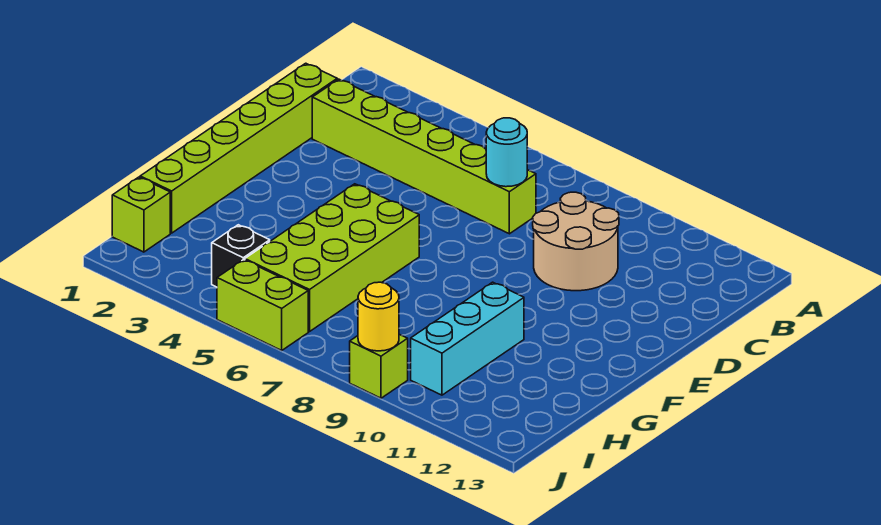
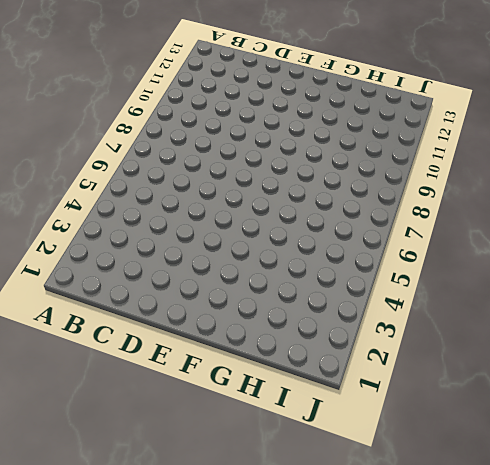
none -> lime brick C1:H1 level 1
none -> lime brick C2:C7 level 1

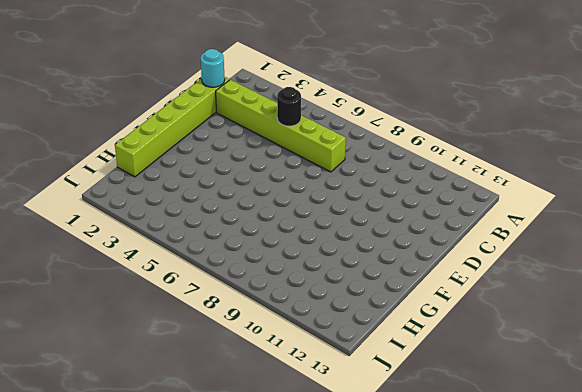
cyan round brick C1 level 2 -> cyan round brick C7 level 2
black round brick C5 level 2 -> none
none -> tan round brick C9:D10 level 1
none -> lime brick F5:I6 level 1

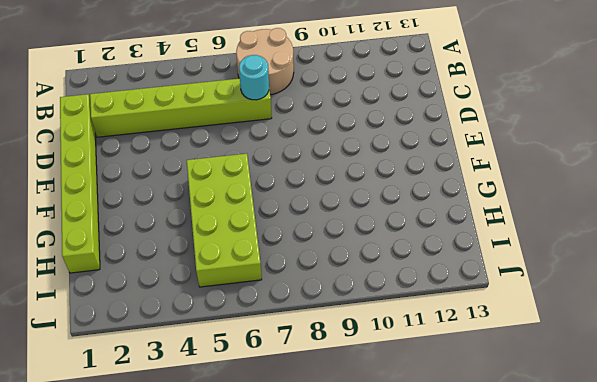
tan round brick A7:B8 level 1 -> tan round brick C9:D10 level 1
none -> cyan brick G10:I10 level 1
none -> lime brick I1 level 1

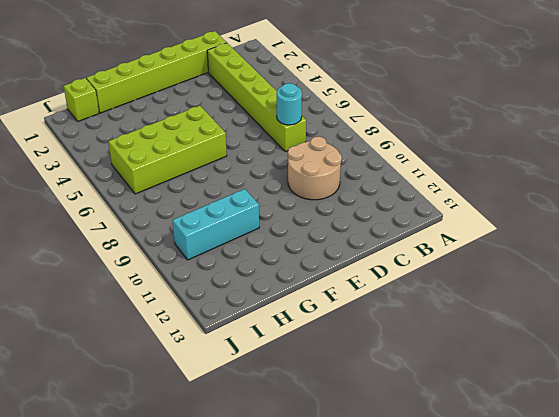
none -> black brick I4 level 1
none -> lime brick J5:J6 level 1

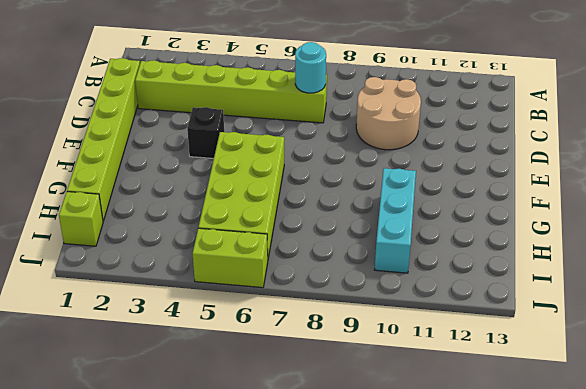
black brick E4 level 1 -> black brick I4 level 1
none -> lime brick J9 level 1
none -> yellow round brick J9 level 2

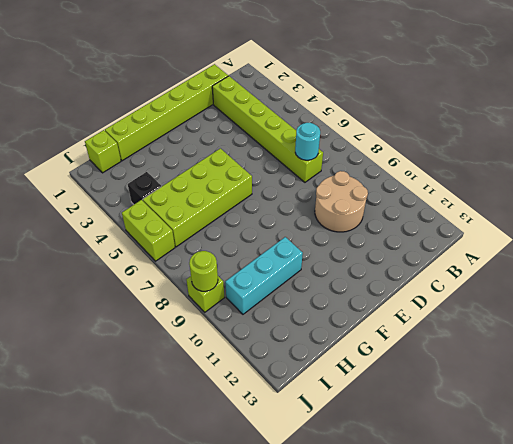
lime round brick J9 level 2 -> yellow round brick J9 level 2

